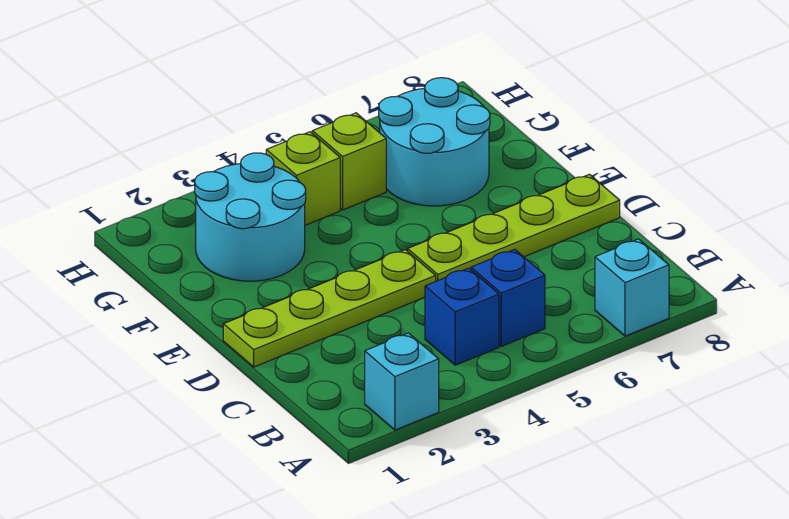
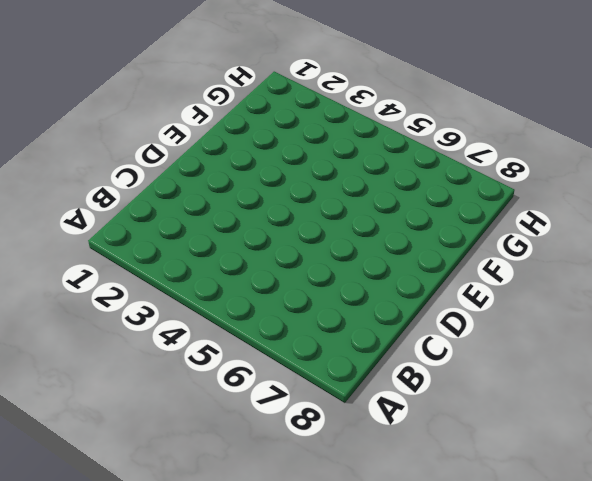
none -> cyan brick A2 level 1
none -> cyan brick A7 level 1

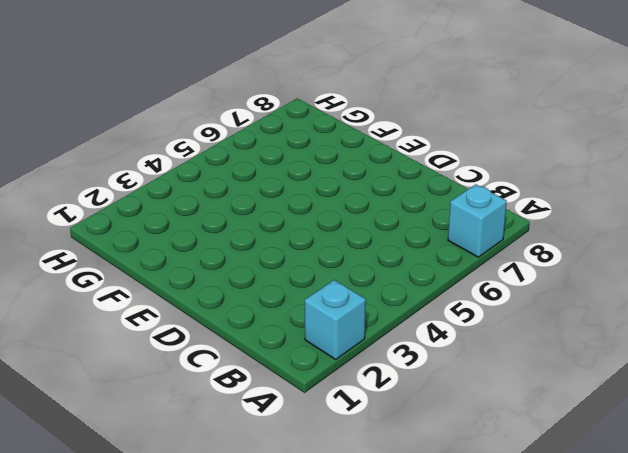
none -> blue brick B4 level 1
none -> blue brick B5 level 1

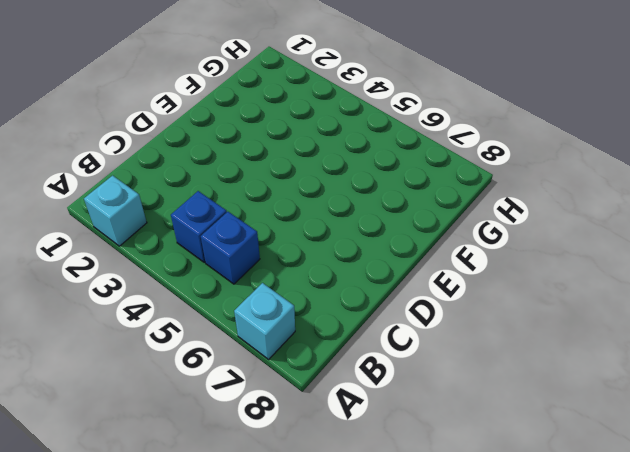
none -> lime plate D1:D4 level 1
none -> lime plate D5:D8 level 1

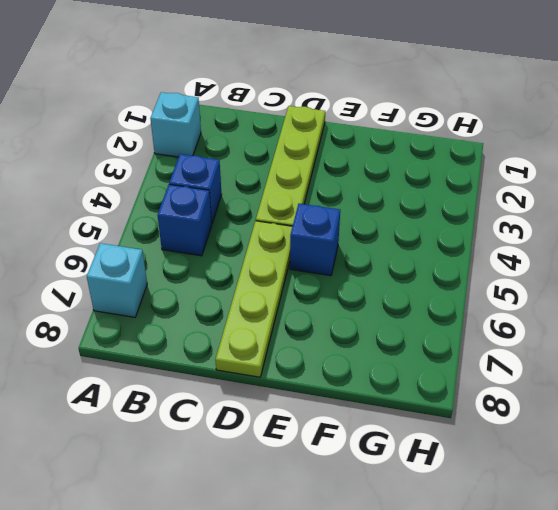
blue brick E5 level 1 -> none
none -> cyan round brick F2:G3 level 1
none -> cyan round brick F6:G7 level 1

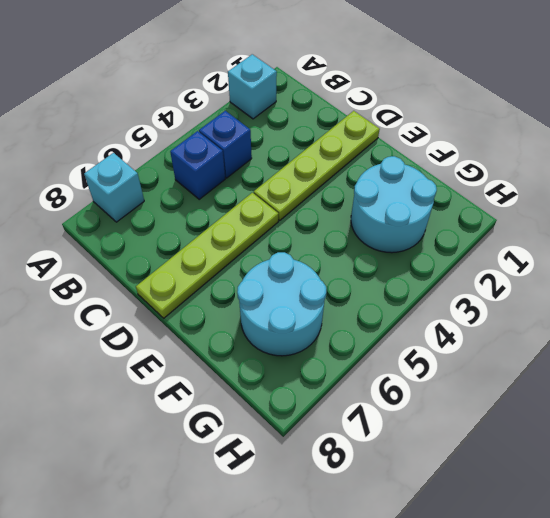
none -> lime brick G4 level 1
none -> lime brick G5 level 1

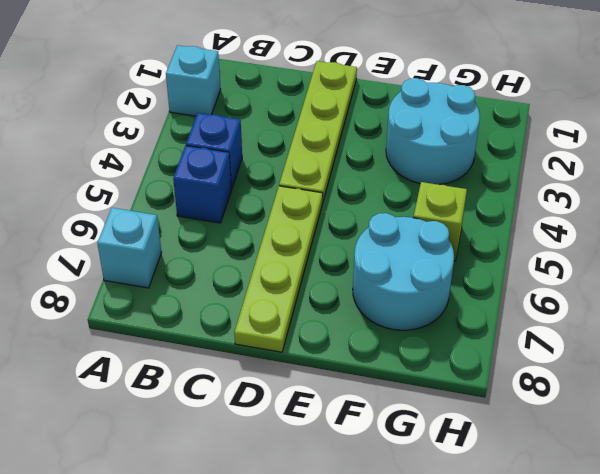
none -> lime brick G4 level 1

